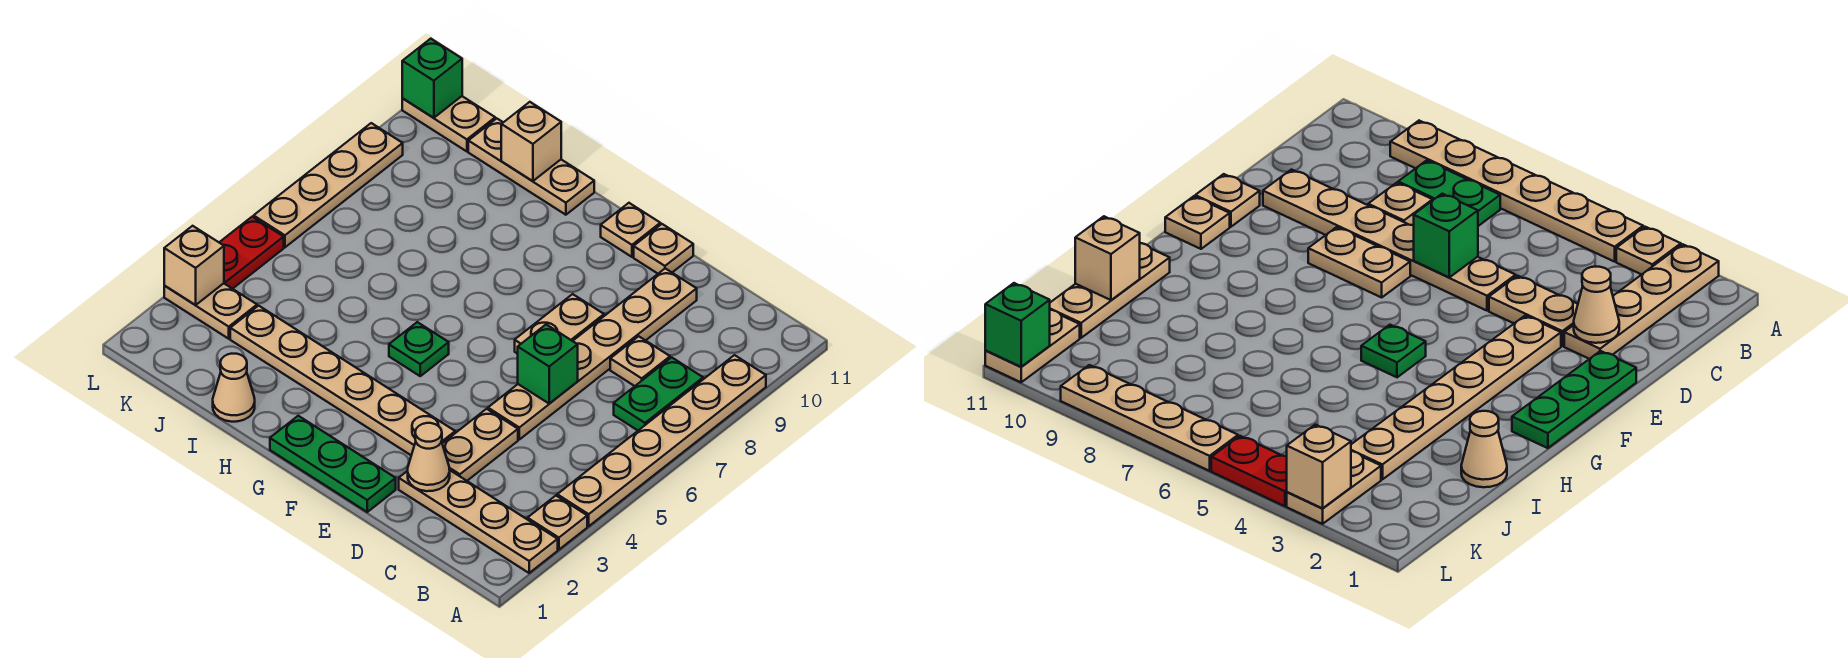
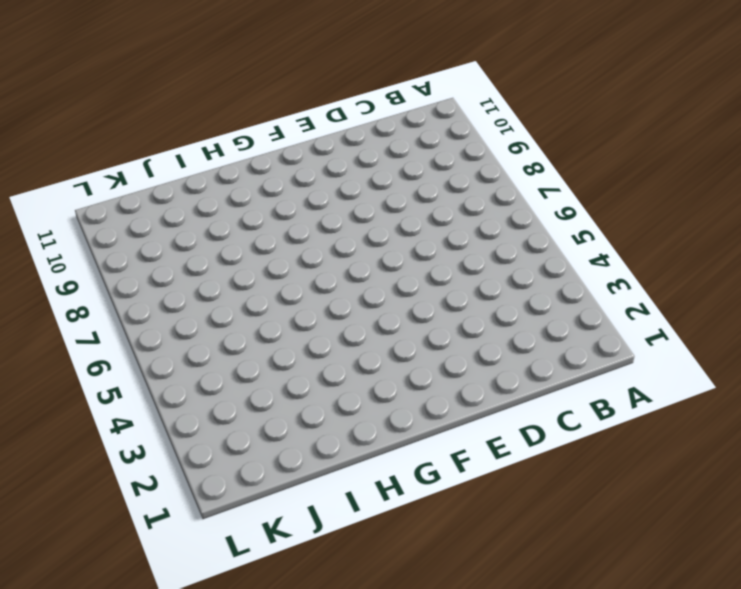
none -> tan plate A2:D2 level 1
none -> tan plate A3 level 1
none -> tan plate A4:A9 level 1

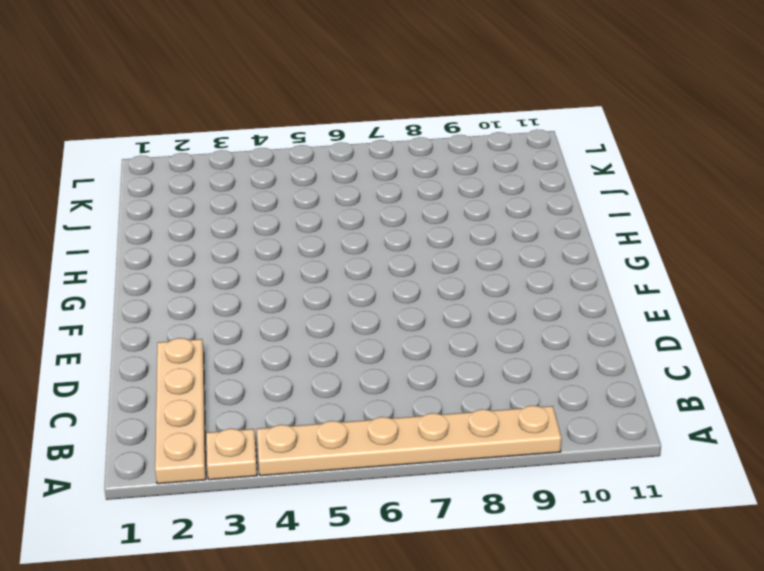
none -> green plate B7:B8 level 1
none -> tan plate C8 level 1
none -> tan plate D3:D4 level 1

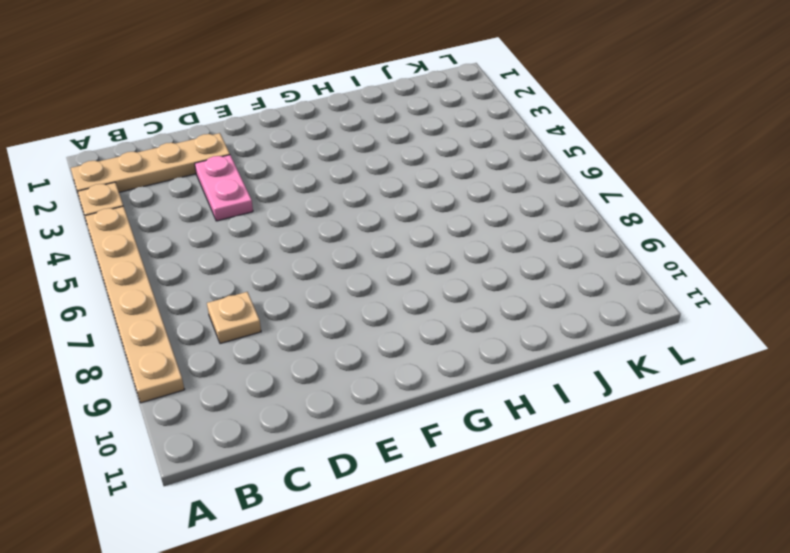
pink plate D3:D4 level 1 -> tan plate D3:D4 level 1
none -> green plate B7:B8 level 1
none -> tan plate D5:D10 level 1
none -> green plate E1:G1 level 1

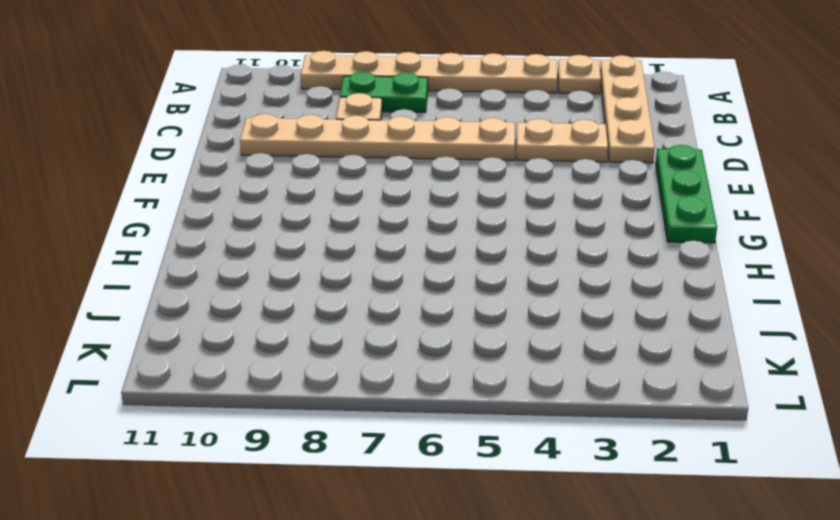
none -> tan plate E3:J3 level 1
none -> tan plate E7:E8 level 1
none -> tan plate E11 level 1

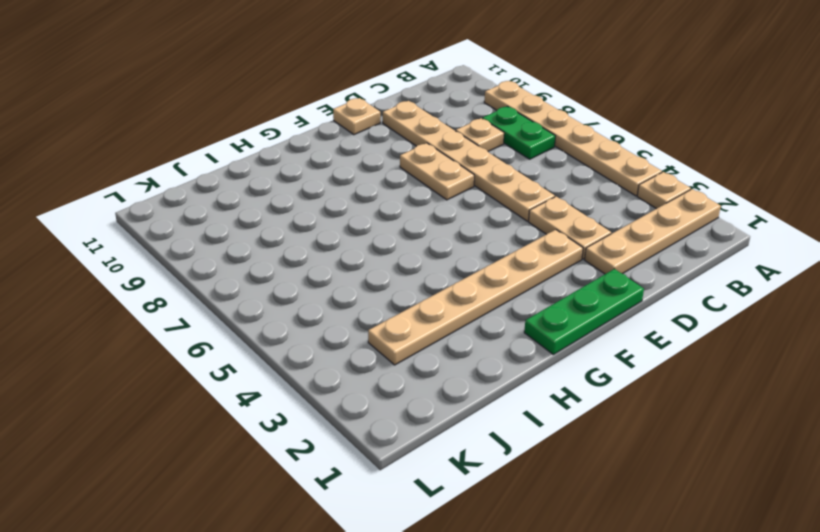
none -> tan plate F11 level 1
none -> green plate G5 level 1
none -> tan plate H11:J11 level 1

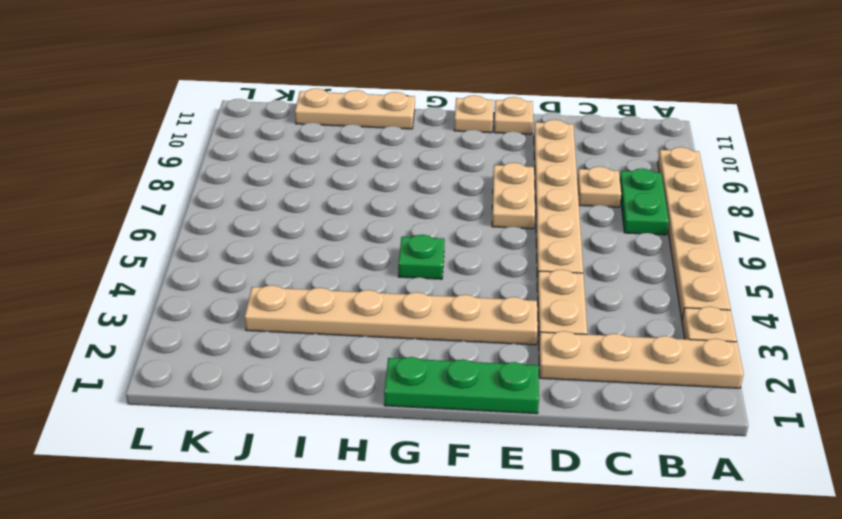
none -> tan cone I1 level 1
none -> tan plate K3:L3 level 1
none -> tan plate K11:L11 level 1

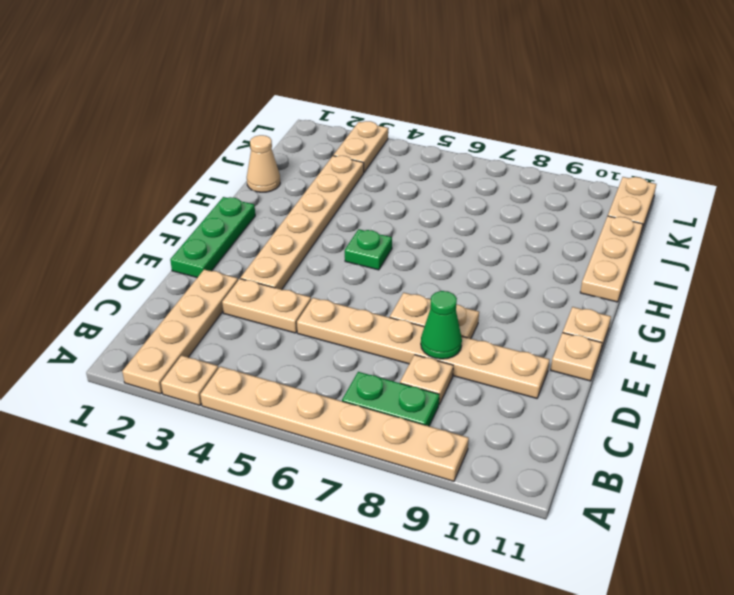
green cone D8 level 2 -> none
none -> red plate L4:L5 level 1
none -> tan plate L6:L9 level 1
none -> tan cone D2 level 2

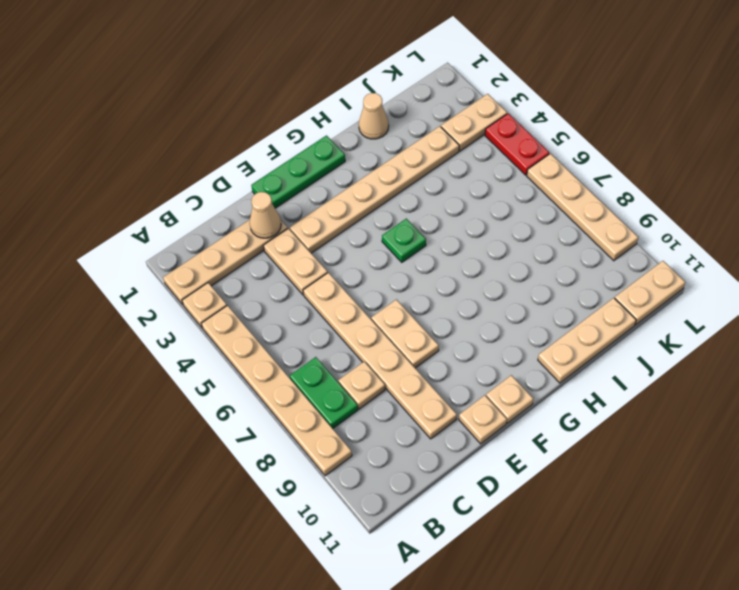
none -> green brick D6 level 2
none -> tan brick I11 level 2
none -> tan brick L3 level 2

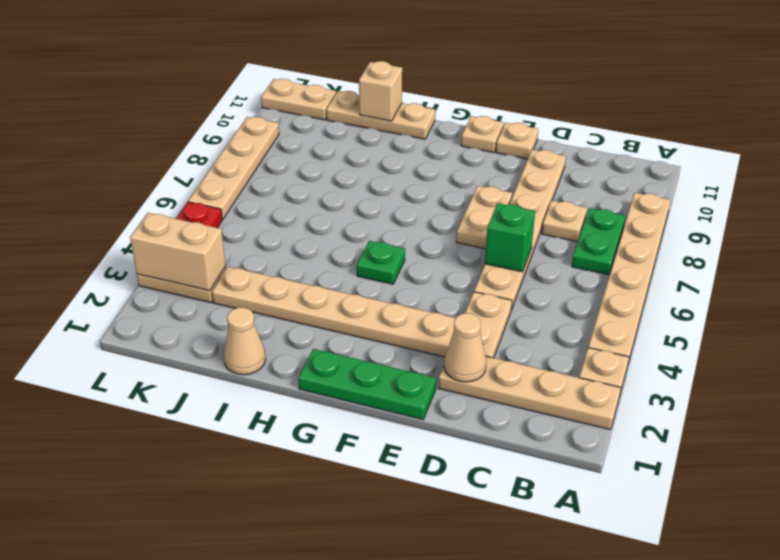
tan brick K3:L3 level 2 -> tan brick L3 level 2
none -> green brick L11 level 2

